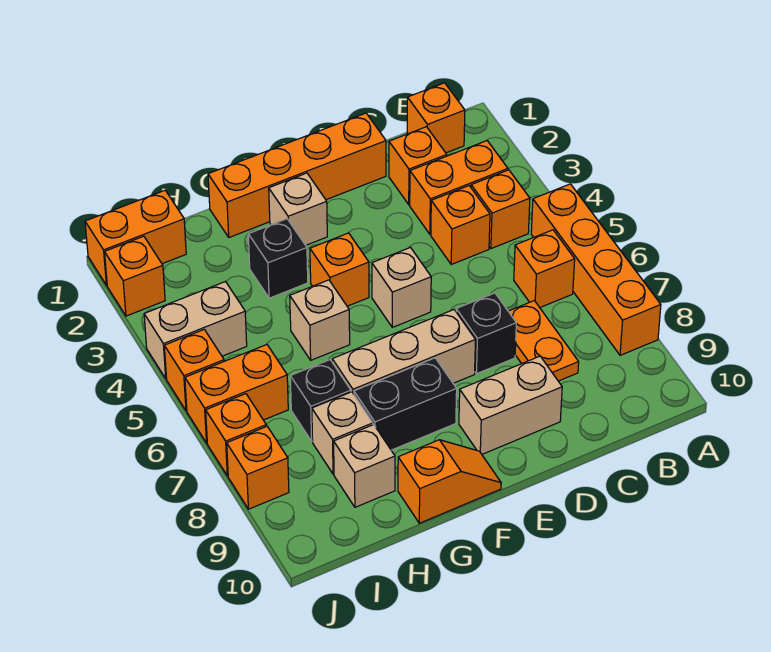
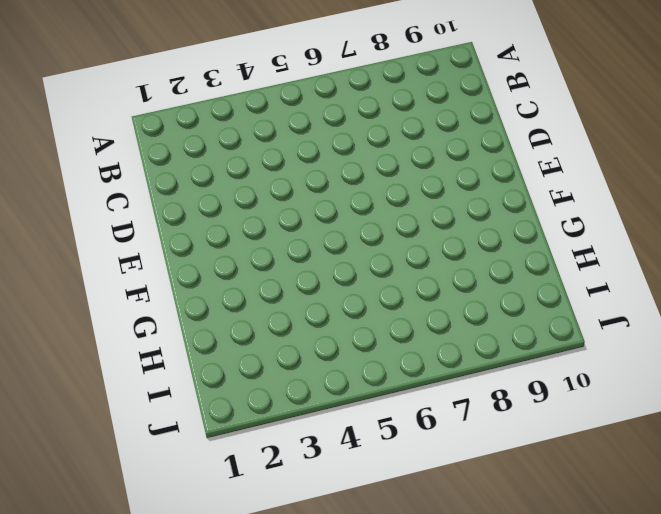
none -> orange brick A5:A8 level 1
none -> orange brick B1 level 1
none -> orange brick B3:C3 level 1

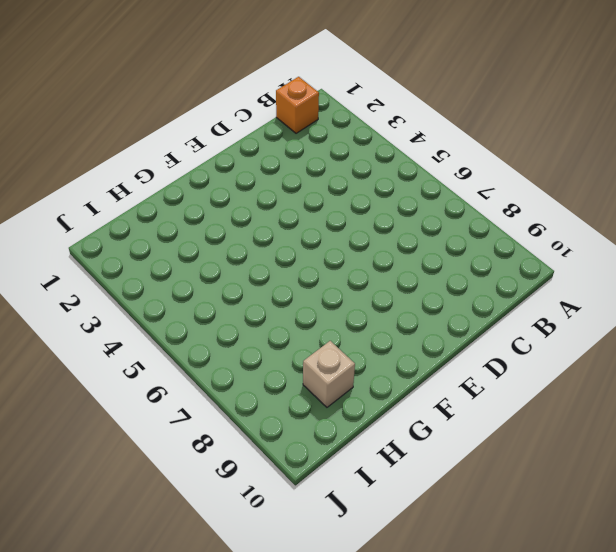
none -> orange brick A5:A8 level 1
none -> orange brick B3:C3 level 1
none -> orange brick B4 level 1

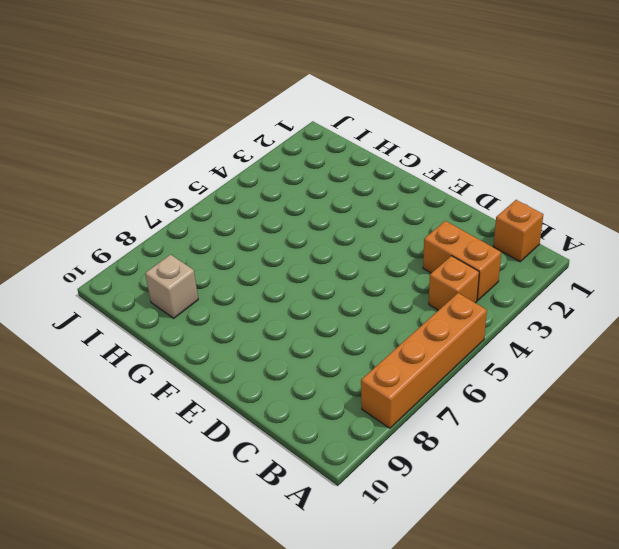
none -> orange brick B6 level 1
none -> orange brick C2 level 1
none -> orange brick C4 level 1

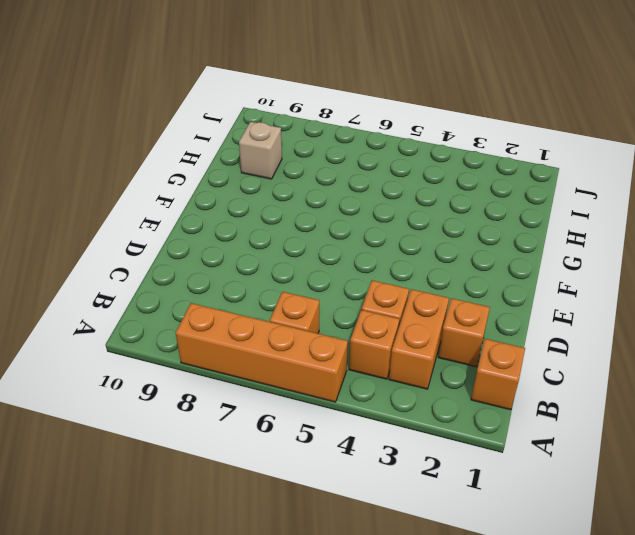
none -> orange plate C7:C8 level 1
none -> orange brick D1:G1 level 1
none -> black brick D7 level 1

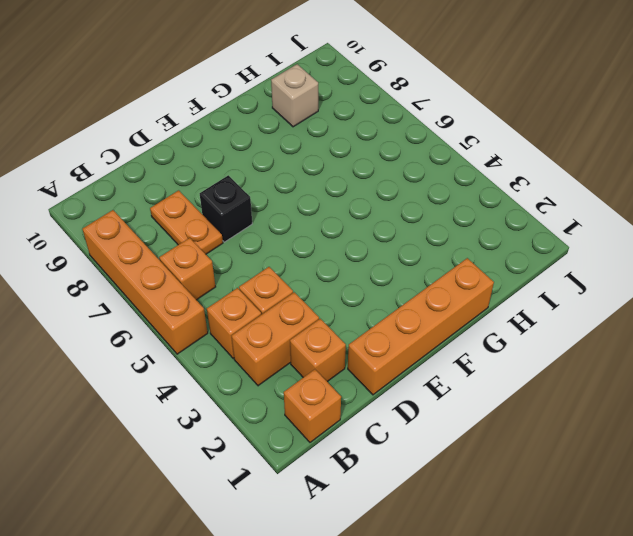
none -> tan brick D9:E9 level 1
none -> tan brick E5 level 1
none -> tan brick E7:G7 level 1

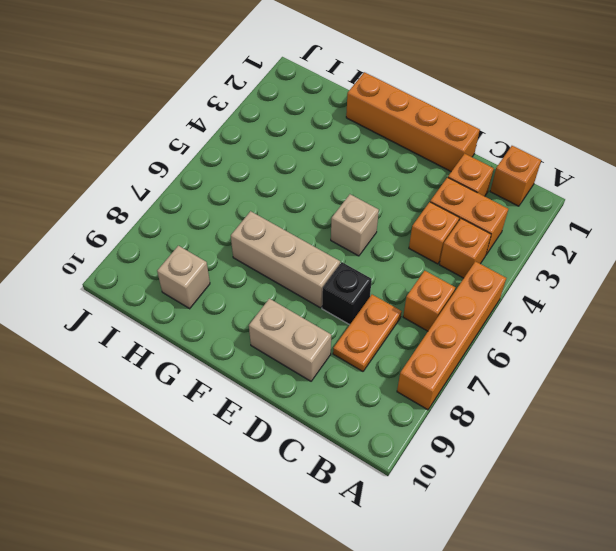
none -> tan brick F2 level 1
none -> orange brick F4 level 1
none -> black brick F8:G8 level 1

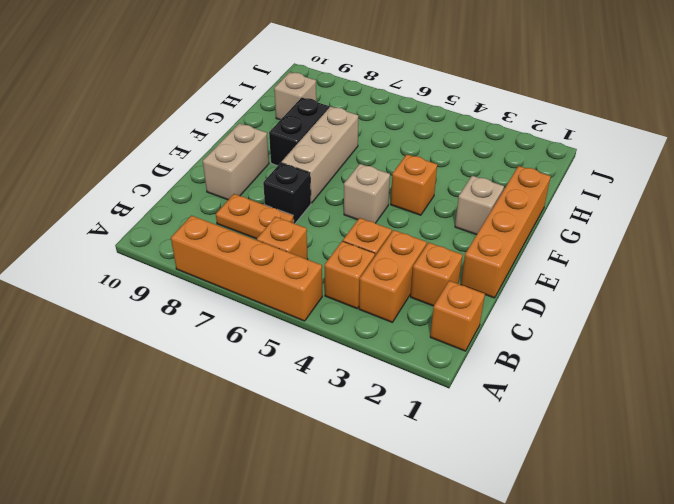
none -> orange slope F10:G10 level 1 top G
none -> black brick G3 level 1
none -> tan brick G5 level 1

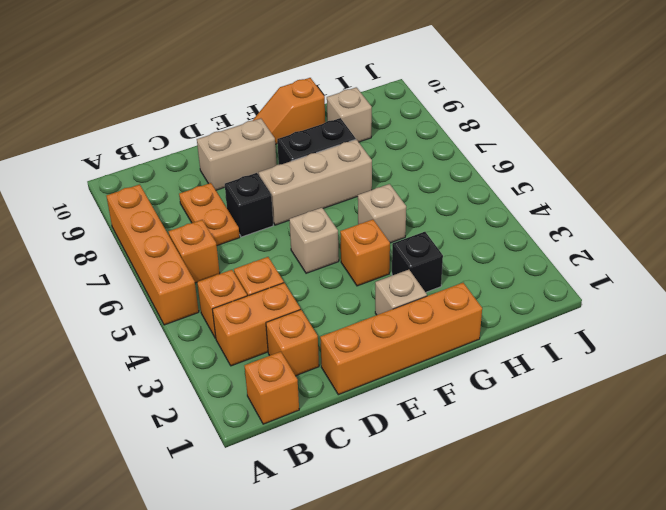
none -> black brick H7 level 1
none -> tan brick H8 level 1
none -> orange brick I1:J1 level 1

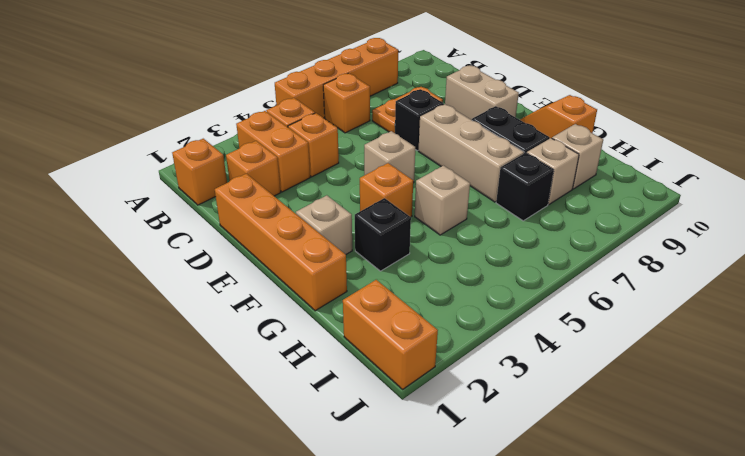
none -> tan brick I4:J4 level 1
none -> orange brick I6:J6 level 1
none -> orange brick J2 level 1

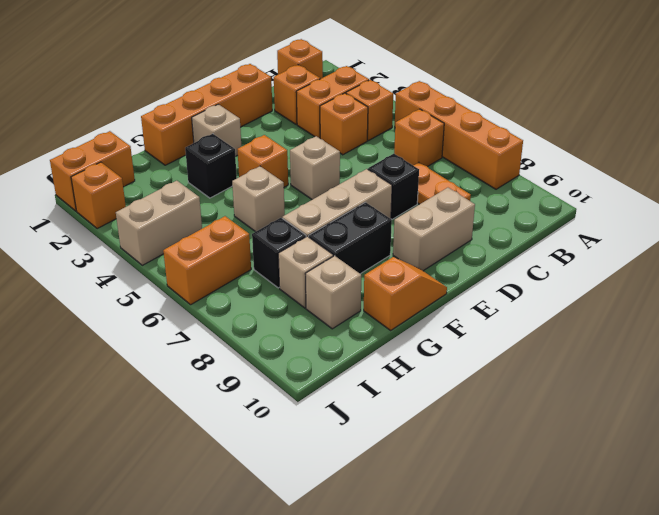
none -> orange brick J5 level 1
none -> orange brick J7 level 1
none -> orange brick J8 level 1

